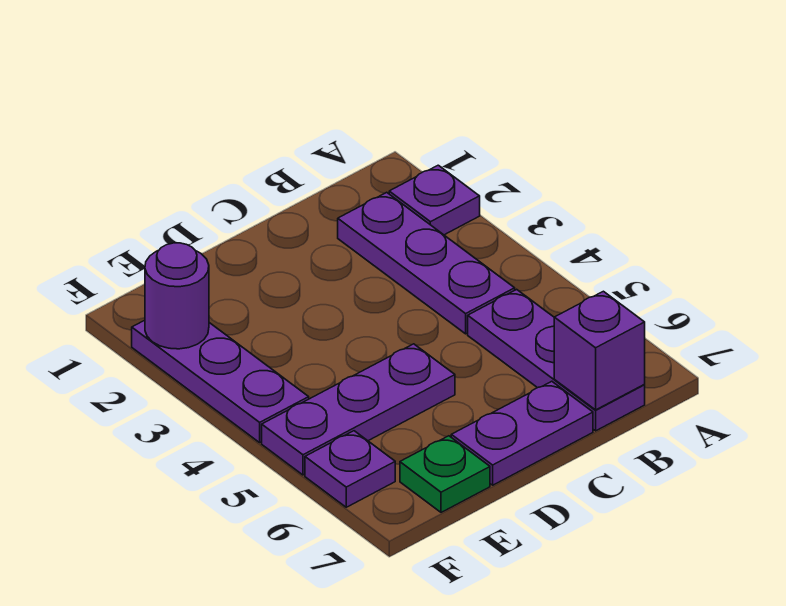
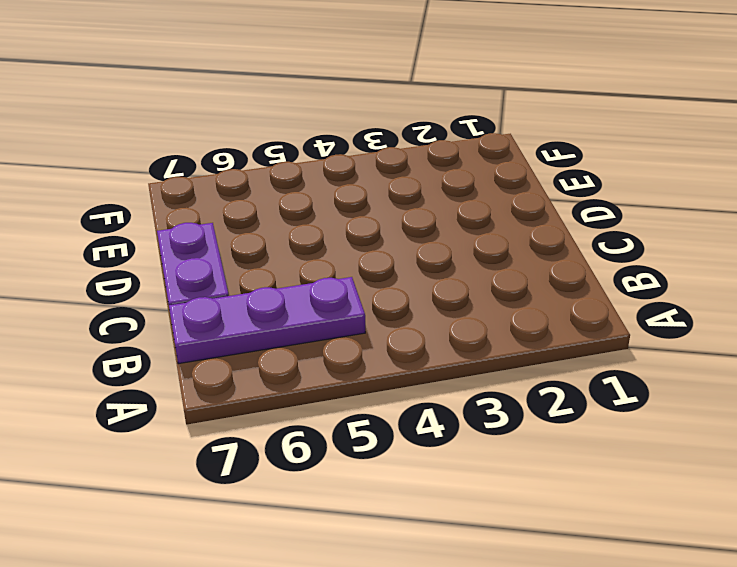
none -> purple plate A2 level 1
none -> purple plate B2:B4 level 1

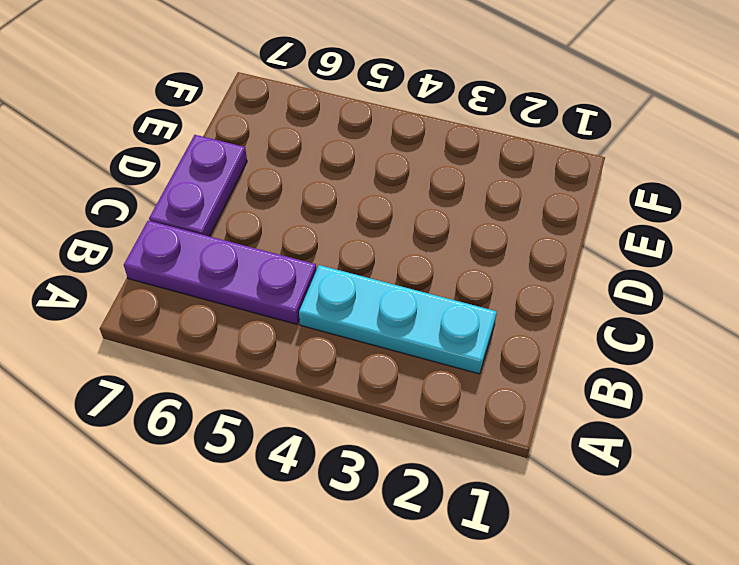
cyan plate B2:B4 level 1 -> purple plate B2:B4 level 1
none -> purple plate A2 level 1
none -> purple plate D5:F5 level 1

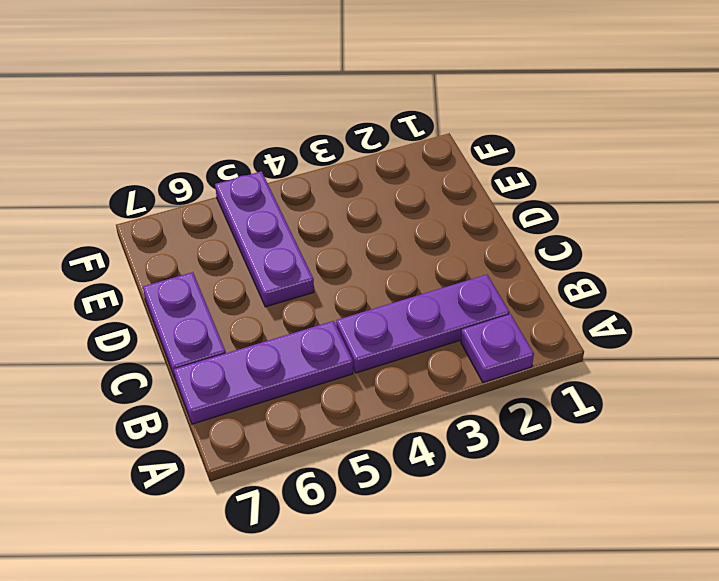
none -> green plate E7 level 1
none -> purple plate F2:F4 level 1

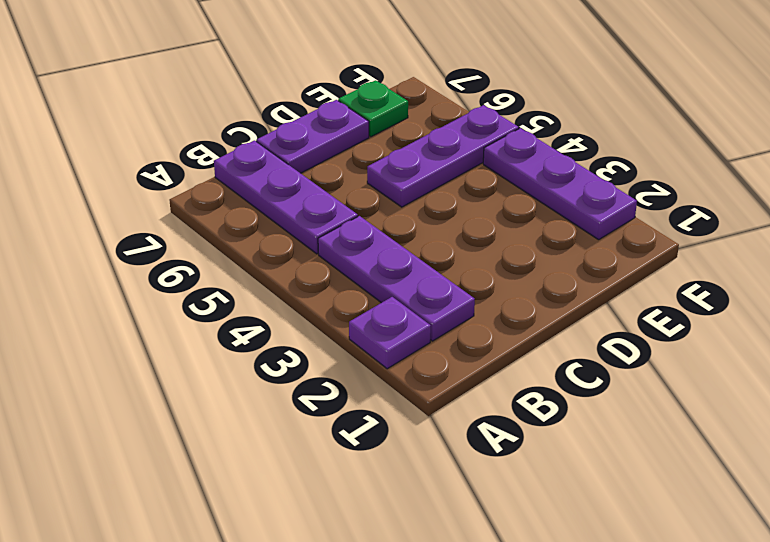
none -> purple plate F6 level 1
none -> purple brick B7 level 2

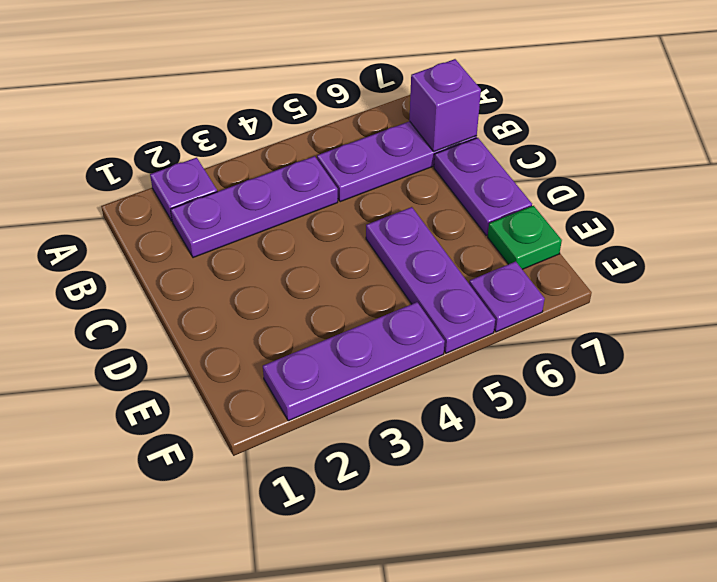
none -> purple round brick F2 level 2

